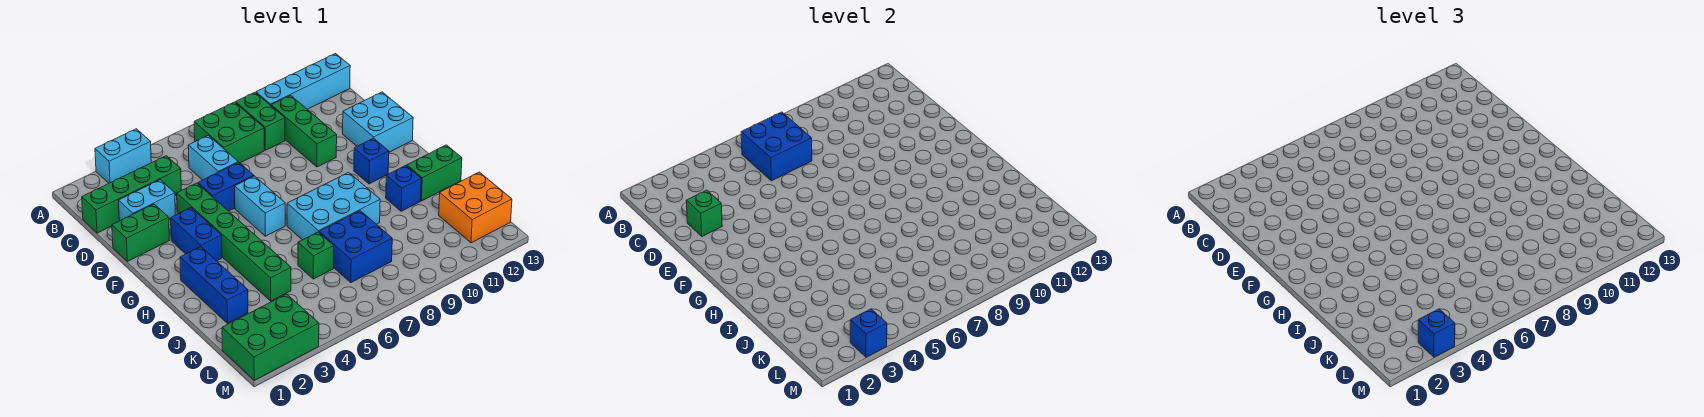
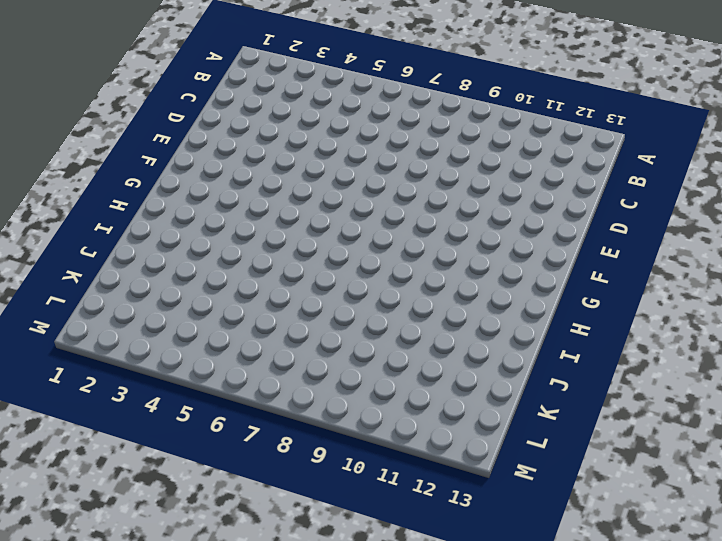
none -> cyan brick A3:A4 level 1
none -> green brick B7:C8 level 1
none -> green brick B9:C9 level 1

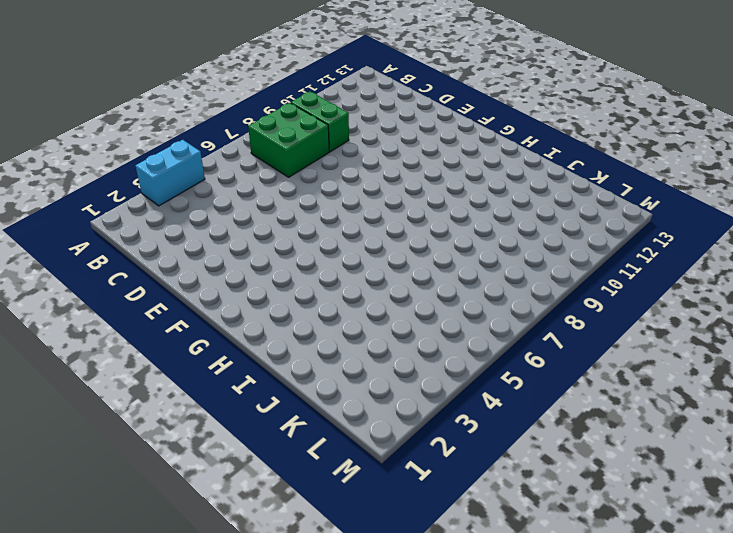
none -> cyan brick B10:B13 level 1
none -> green brick C1:C4 level 1
none -> cyan brick C6:D6 level 1

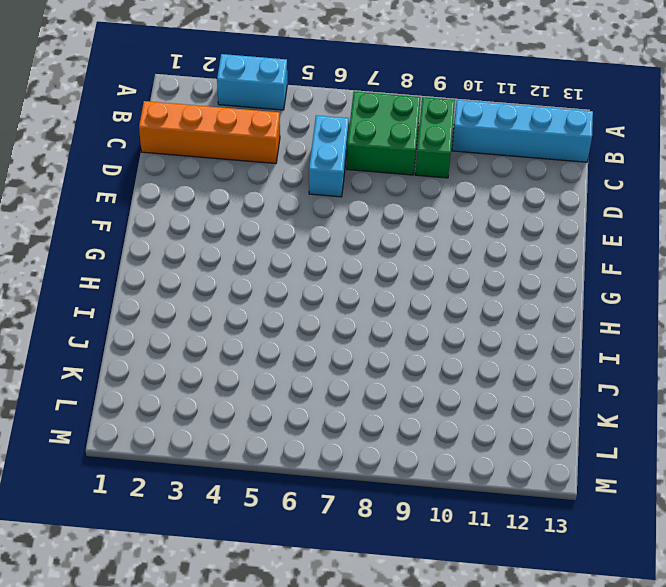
orange brick C1:C4 level 1 -> green brick C1:C4 level 1
none -> green brick C10:E10 level 1
none -> cyan brick D2:D3 level 1
none -> green brick E1:E2 level 1

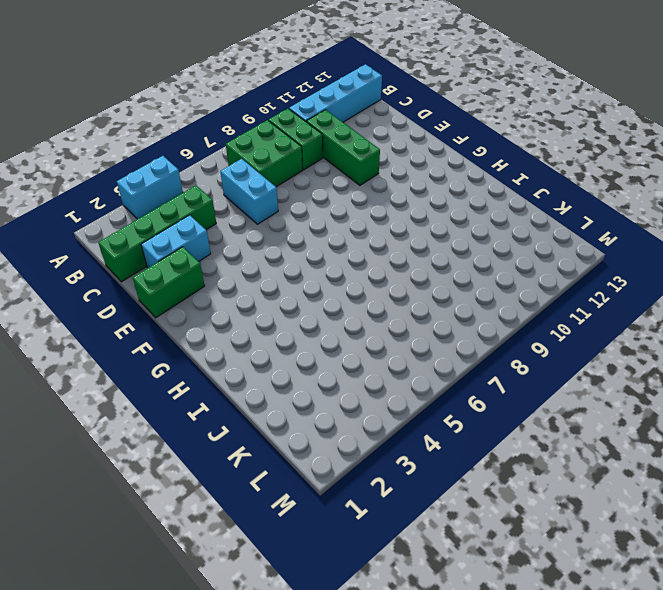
none -> green brick E4:J4 level 1
none -> blue brick E5:E6 level 1
none -> cyan brick E12:F13 level 1

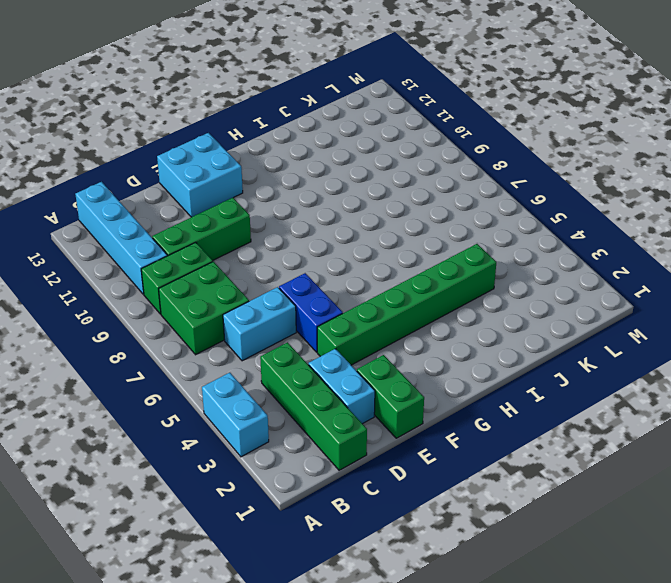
none -> blue brick F3:G3 level 1
none -> cyan brick F6:G6 level 1
none -> blue brick G11 level 1

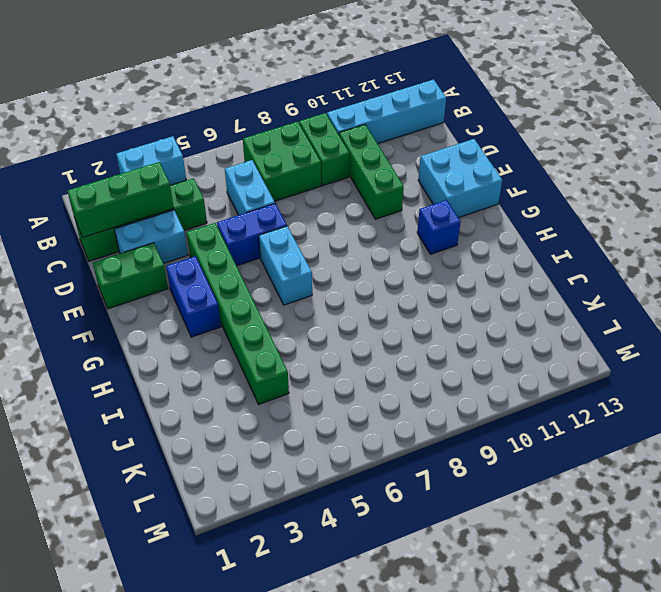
green brick C1:C3 level 2 -> none
none -> blue brick H2:J2 level 1
none -> cyan brick H7:I9 level 1
none -> blue brick I11 level 1

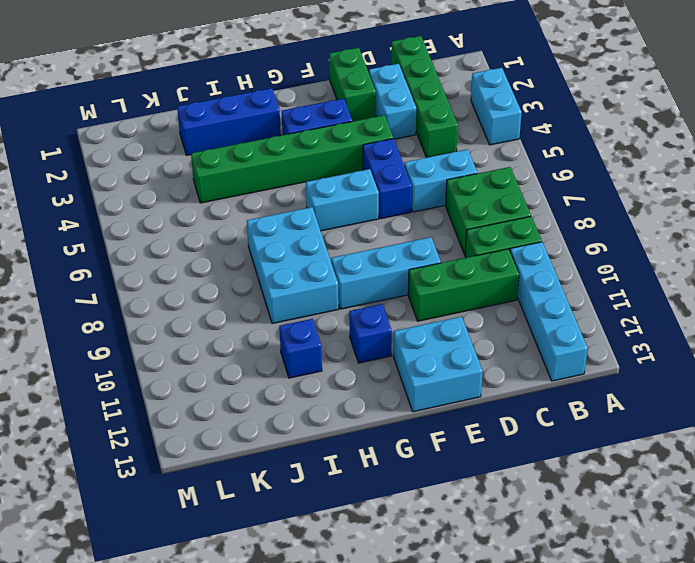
cyan brick E9:G9 level 1 -> none
none -> green brick I12:I13 level 1
none -> green brick J6 level 1
none -> blue brick J7:K8 level 1

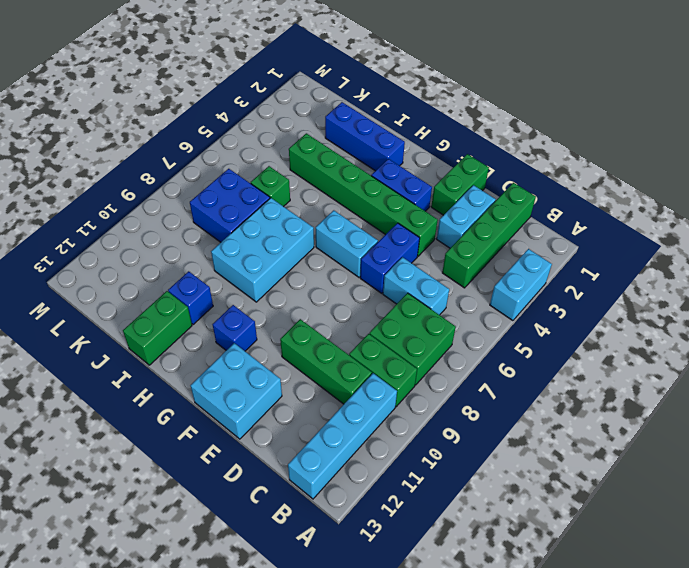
none -> orange brick K12:L13 level 1
none -> green brick L1:M3 level 1
none -> blue brick B6:C7 level 2

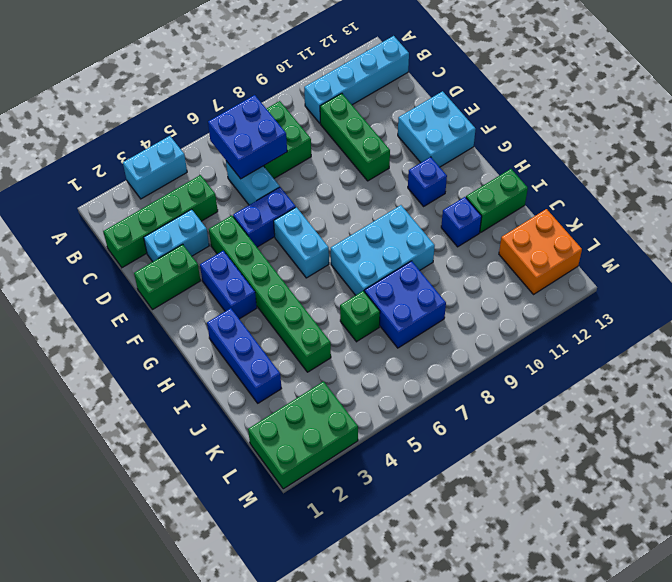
none -> green brick B9:C9 level 1
none -> green brick D2 level 2
none -> blue brick M3 level 2

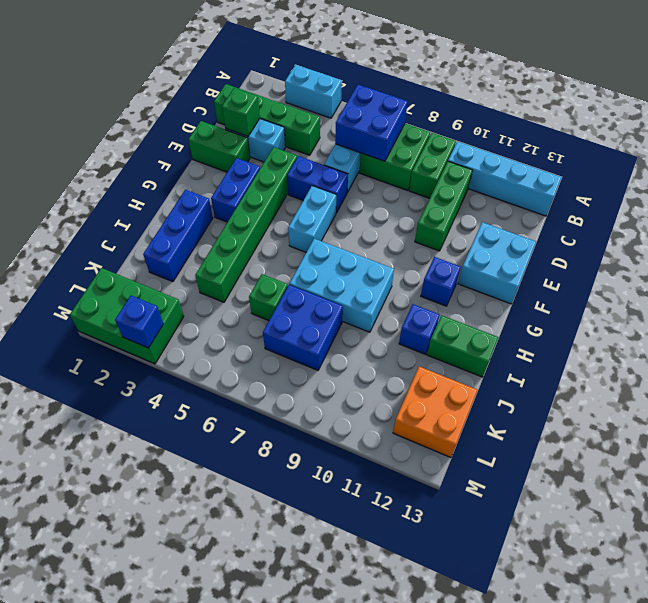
none -> blue brick M3 level 3

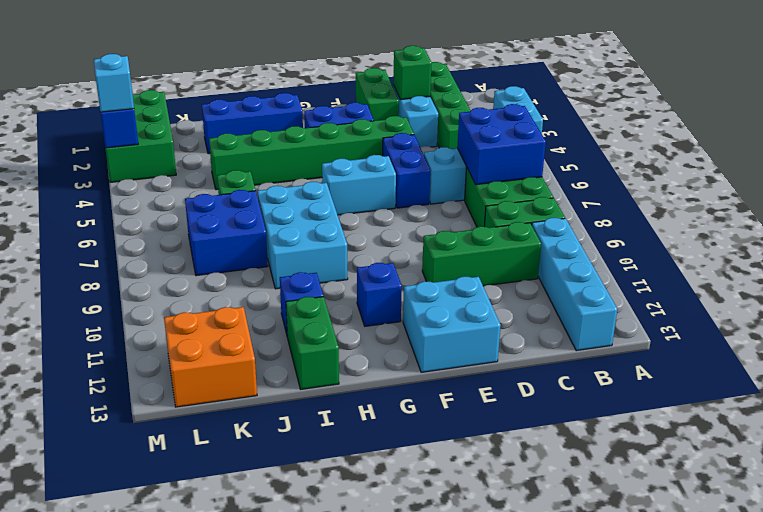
cyan brick M3 level 3 -> blue brick M3 level 3

